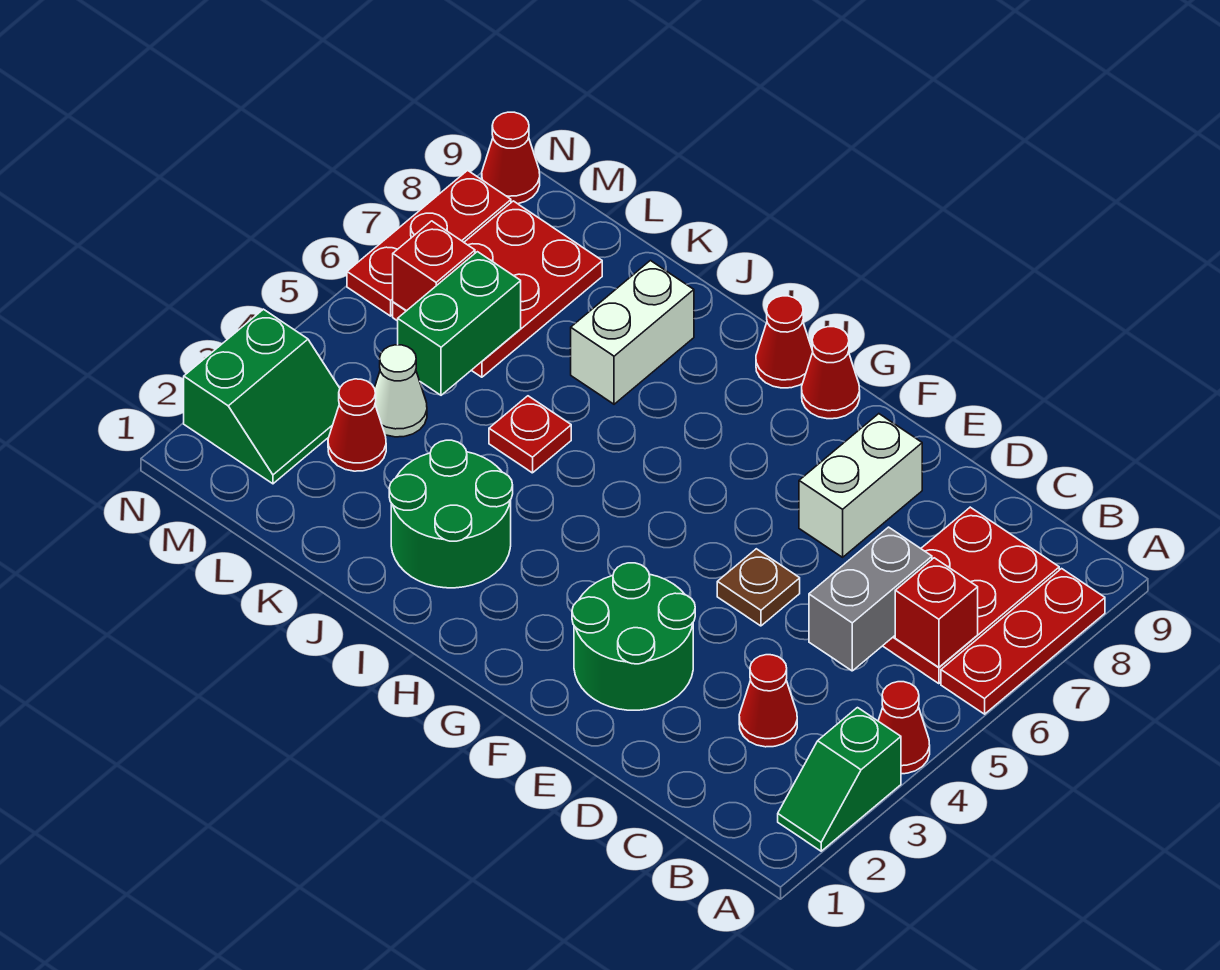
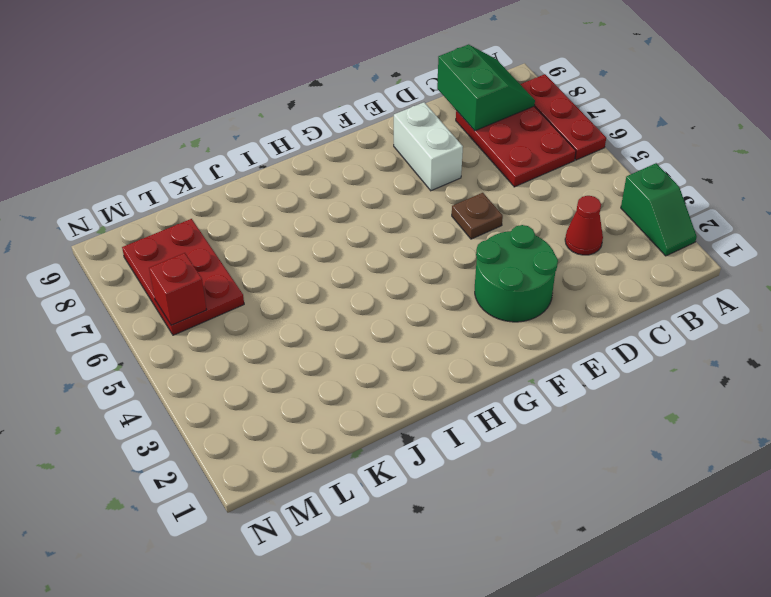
green slope B8:C9 level 2 top C -> green slope M2:N3 level 1 top N
none -> red cone A4 level 1
none -> red cone G9 level 1
none -> red cone H9 level 1

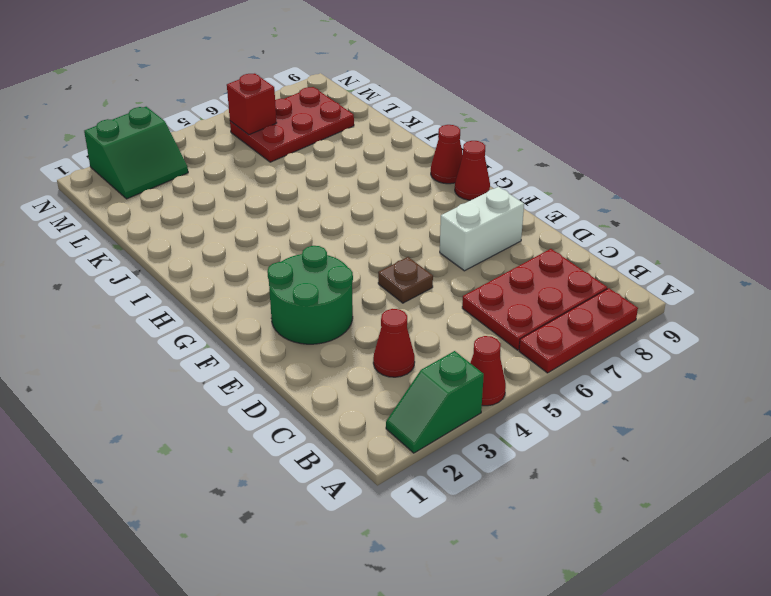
none -> green round brick I2:J3 level 1
none -> red plate J5 level 1
none -> white brick J7:J8 level 1

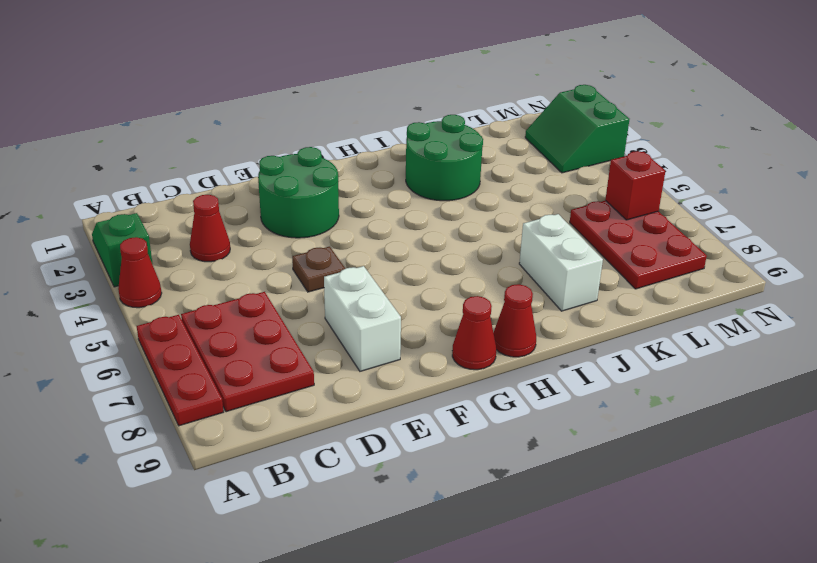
none -> red plate J5 level 1
none -> red cone L3 level 1
none -> white cone L4 level 1

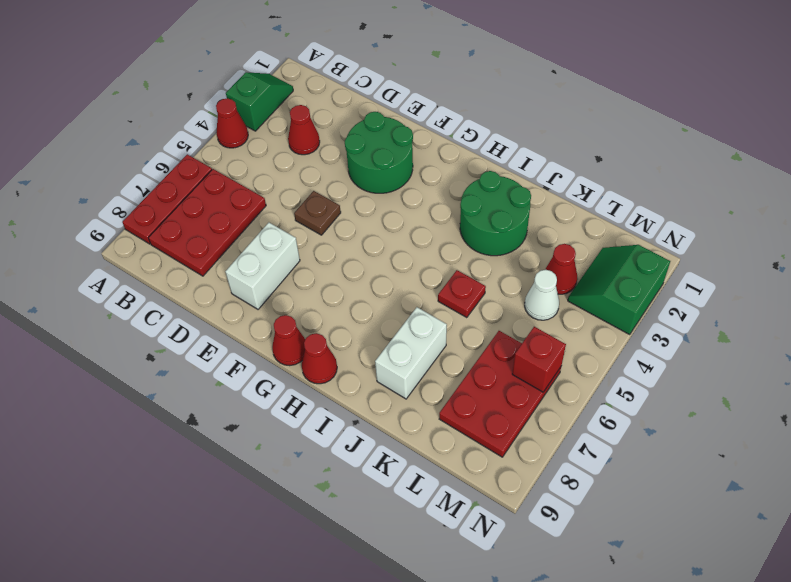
none -> red plate N6:N8 level 1
none -> red cone N9 level 1
none -> red brick B6 level 2

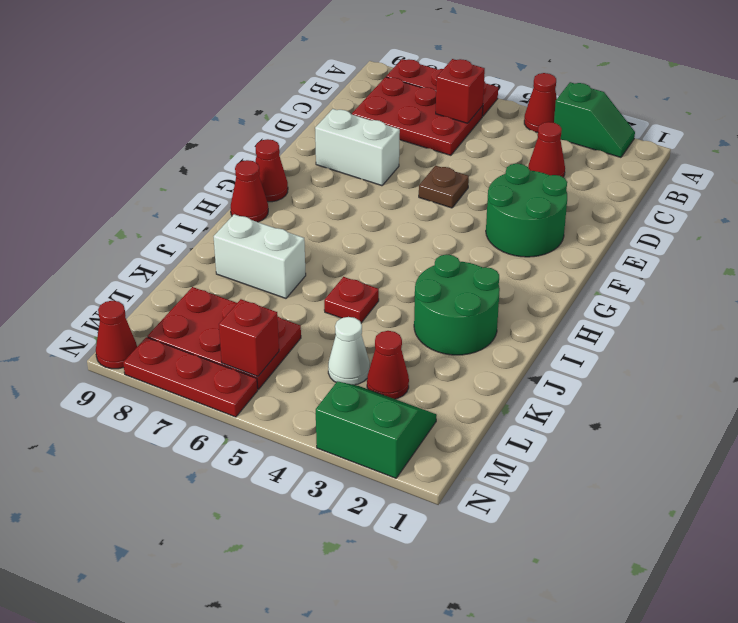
none -> grey brick C5:C6 level 2
none -> green brick L5:L6 level 2

